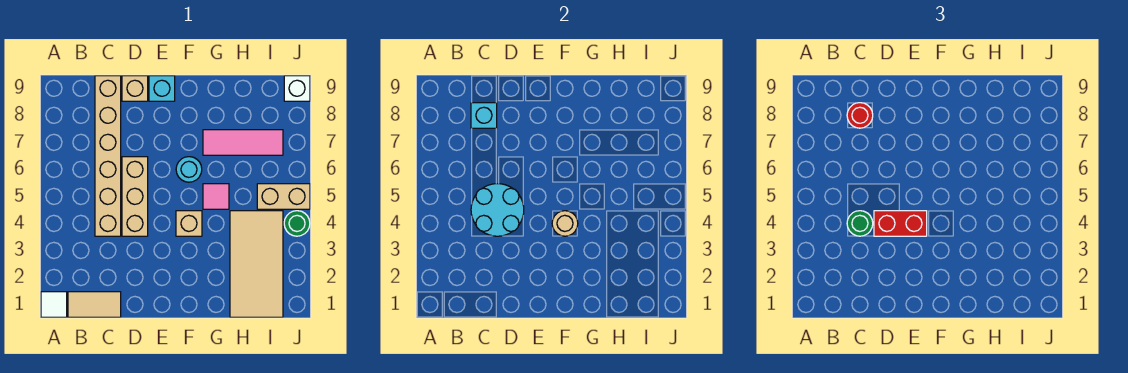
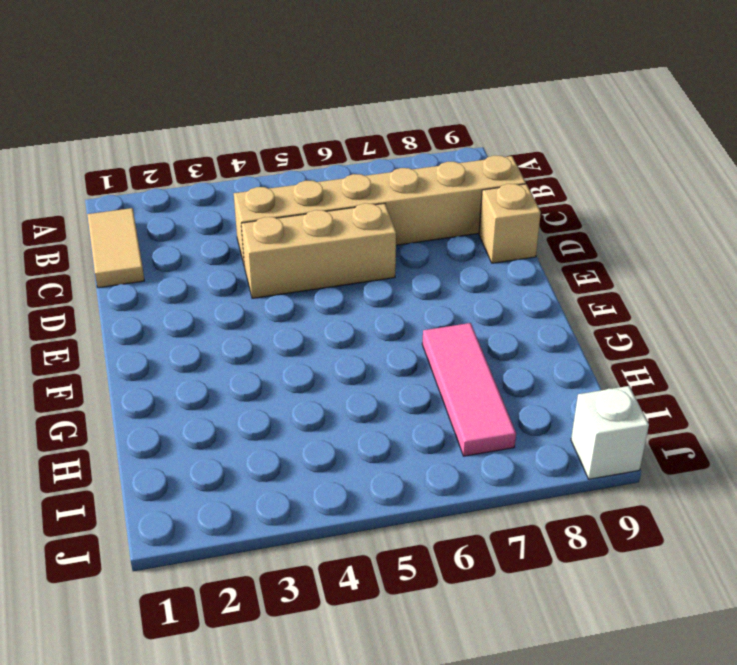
none -> white tile A1 level 1
none -> cyan brick E9 level 1
none -> tan brick F4 level 1

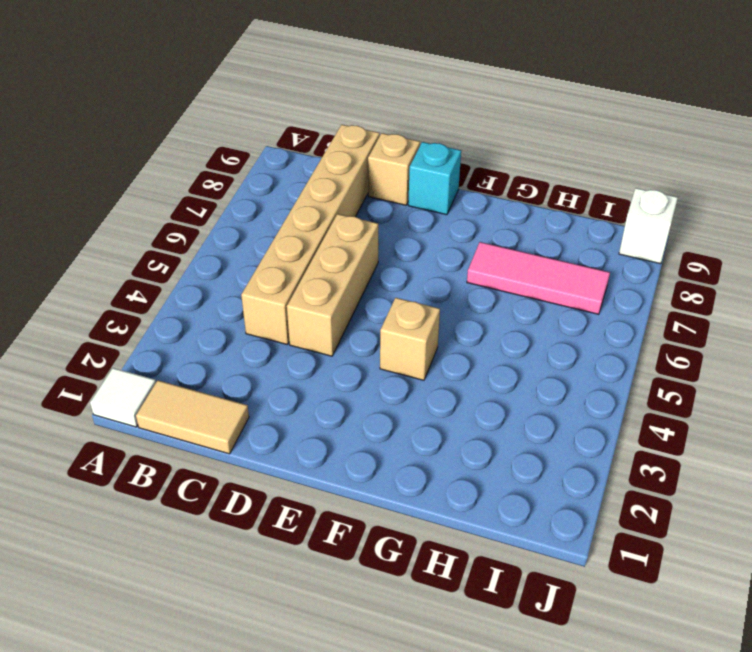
none -> cyan round brick F6 level 1
none -> pink tile G5 level 1
none -> tan tile H1:I4 level 1

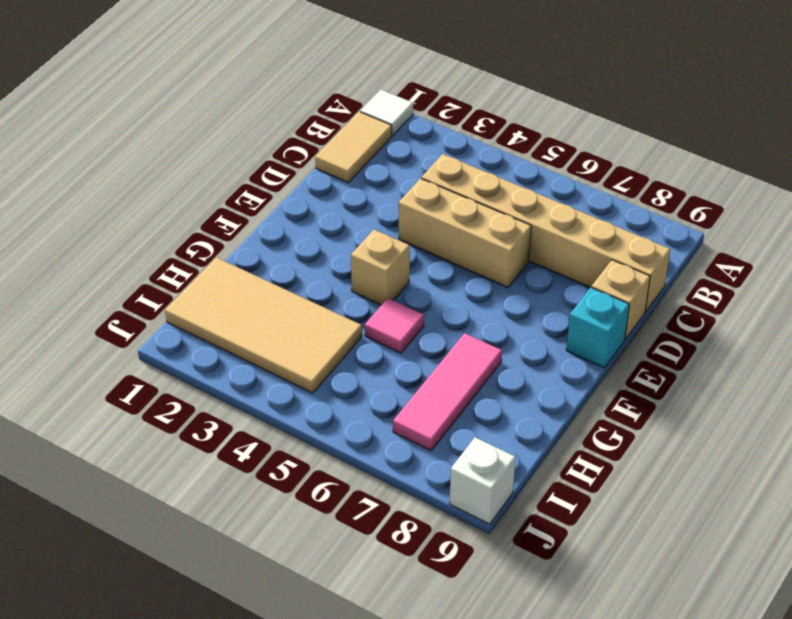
none -> cyan round brick F6 level 1
none -> tan brick I5:J5 level 1
none -> green round brick J4 level 1

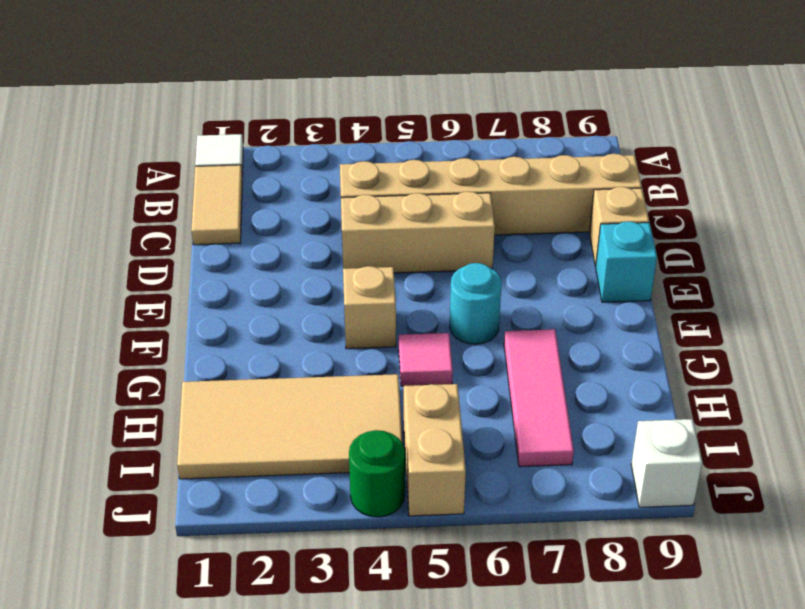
none -> cyan round brick C4:D5 level 2
none -> cyan brick C8 level 2
none -> tan round brick F4 level 2

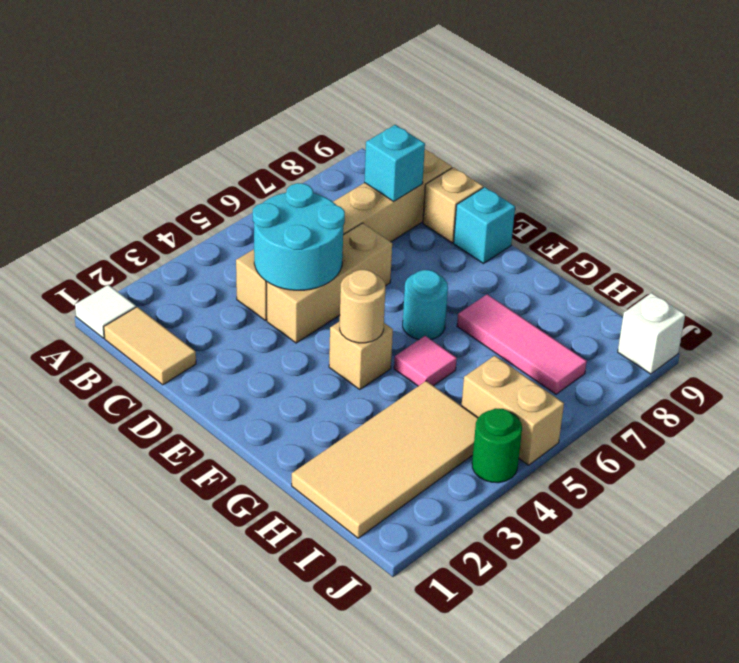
none -> green round brick C4 level 3
none -> red round brick C8 level 3
none -> red brick D4:E4 level 3

